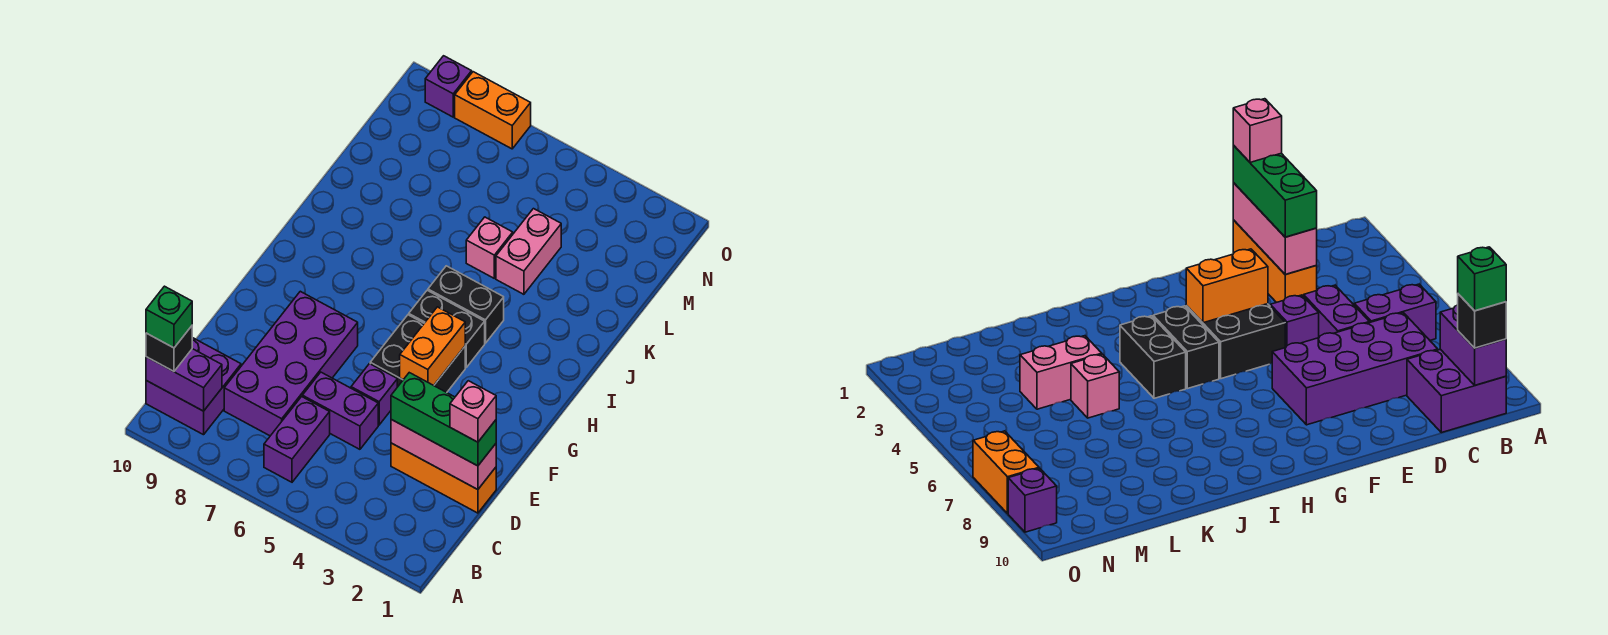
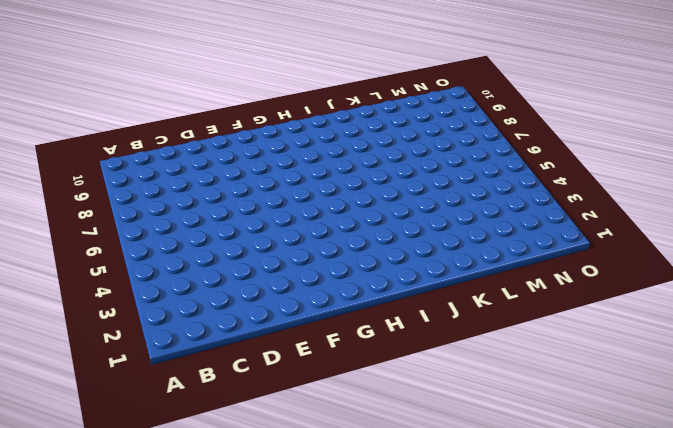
none -> purple brick B6:C6 level 1
none -> purple brick B9:C10 level 1
none -> purple brick C7:F8 level 1

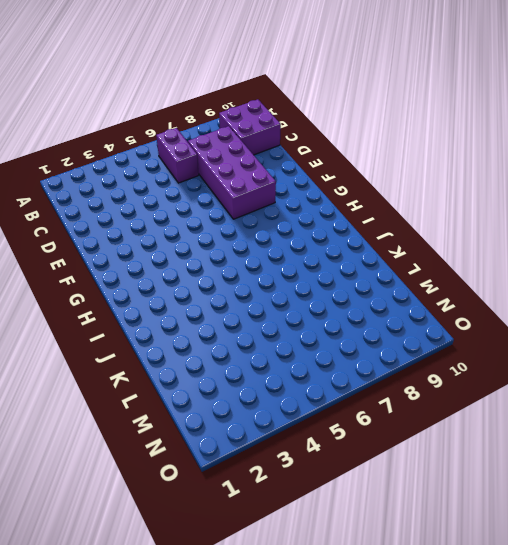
none -> orange brick D1:D3 level 1
none -> purple brick D5:D6 level 1
none -> purple brick E5 level 1

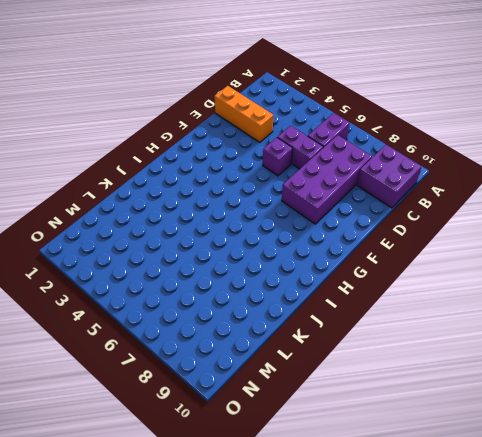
none -> black brick F4:G5 level 1
none -> black brick H4:H5 level 1
none -> black brick I4:I5 level 1

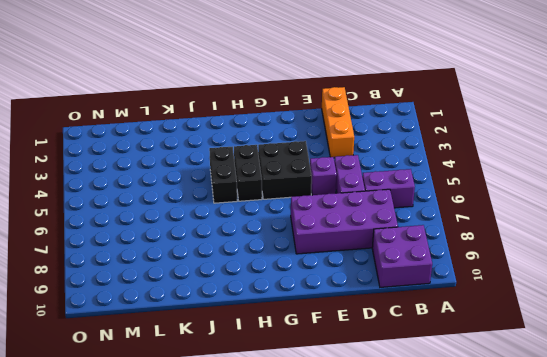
none -> pink brick K4:L4 level 1
none -> pink brick K5 level 1
none -> orange brick O7:O8 level 1

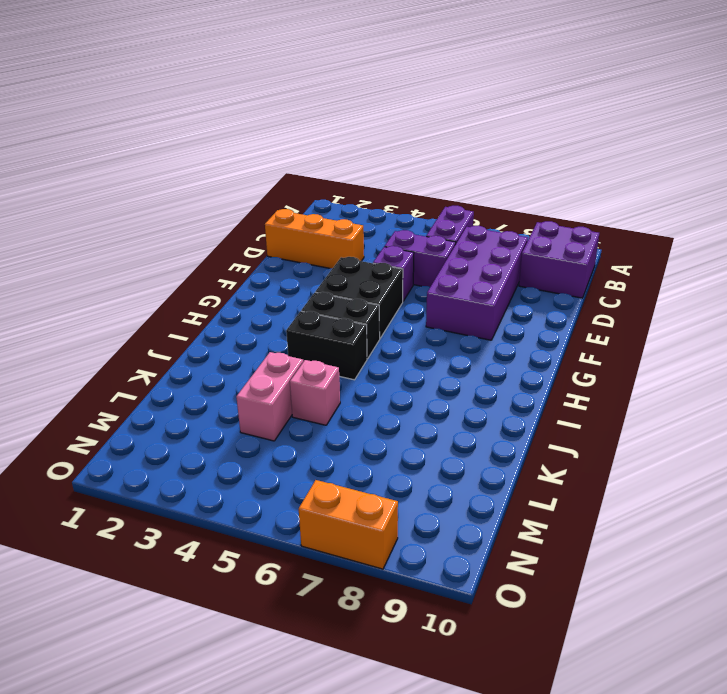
none -> purple brick O9 level 1
none -> purple brick B9:B10 level 2
none -> pink brick D1:D3 level 2

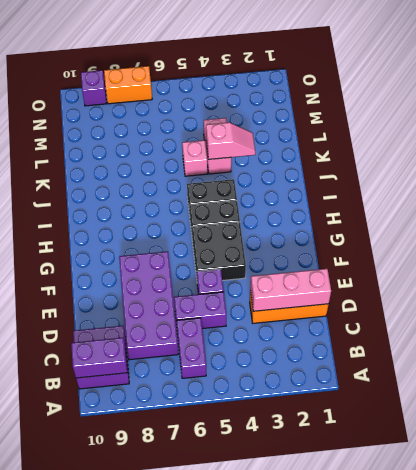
pink slope K3:K4 level 2 top 4 -> none
none -> orange brick F4:G4 level 2
none -> black brick B10 level 3
none -> green brick D1:D3 level 3

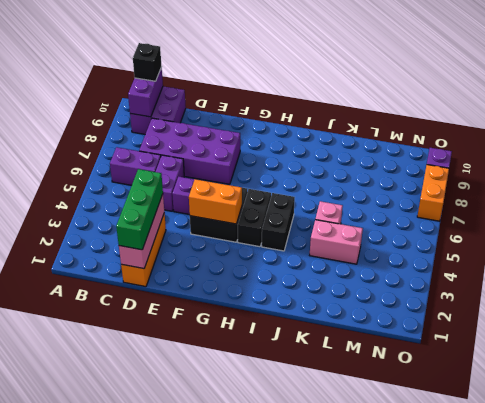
none -> green brick B10 level 4
none -> pink brick D1 level 4

